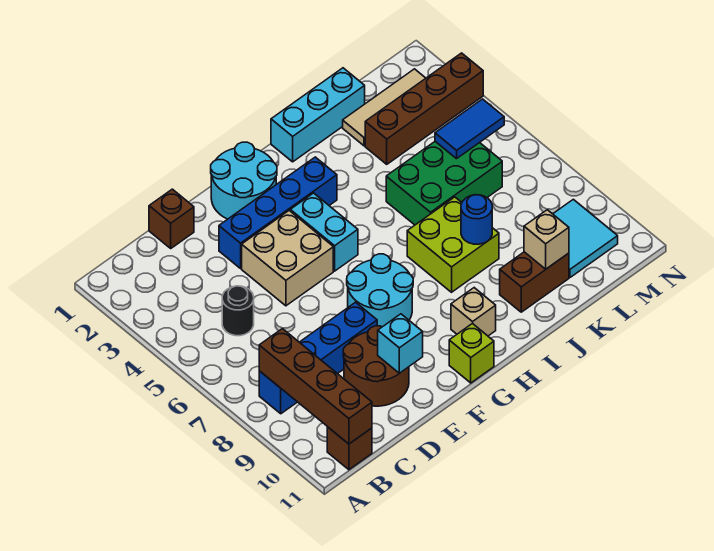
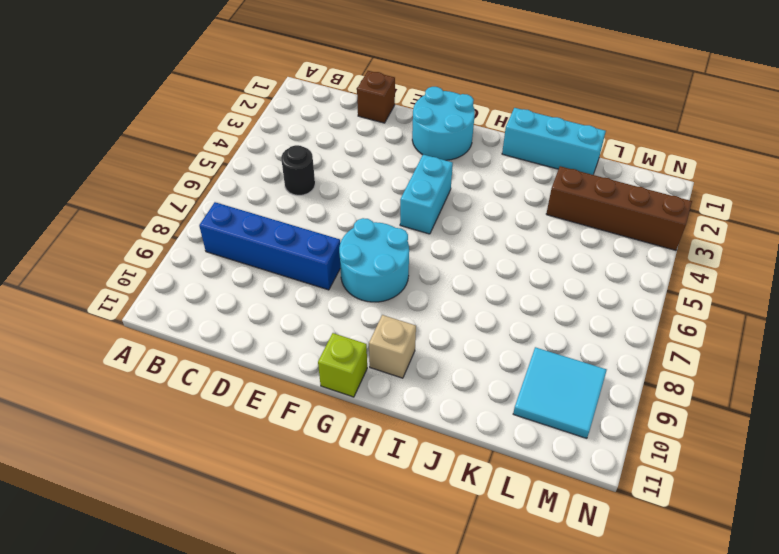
none -> brown brick B11 level 1
none -> brown round brick D9:E10 level 1
none -> blue brick E3:H3 level 1

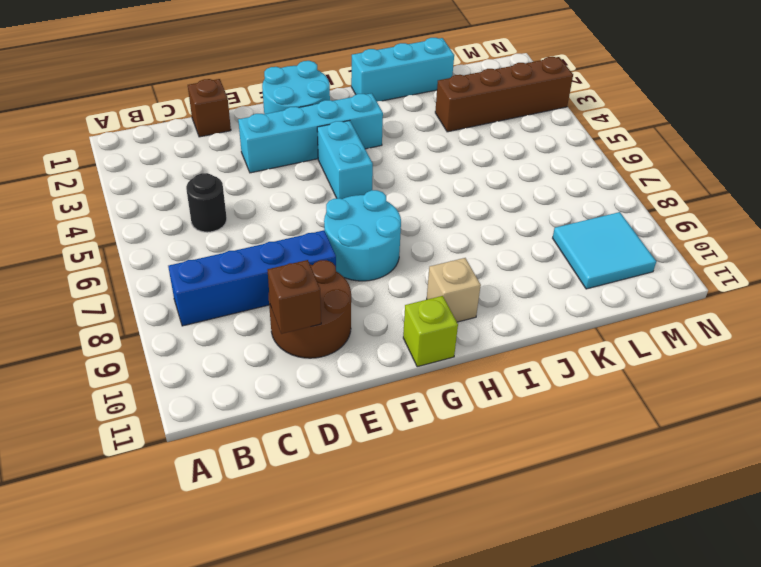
brown brick D10 level 2 -> brown brick B11 level 1
cyan brick E3:H3 level 1 -> blue brick E3:H3 level 1
none -> tan brick E4:F5 level 1
none -> lime brick I7:J8 level 1
none -> green brick J5:L6 level 1

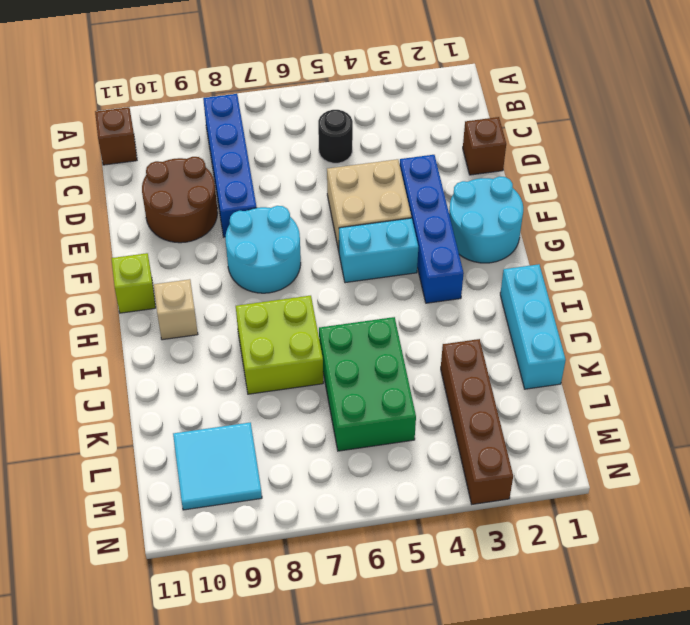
none -> brown brick J10:K10 level 1
none -> tan tile K2:M2 level 1
none -> brown brick B8:B11 level 2

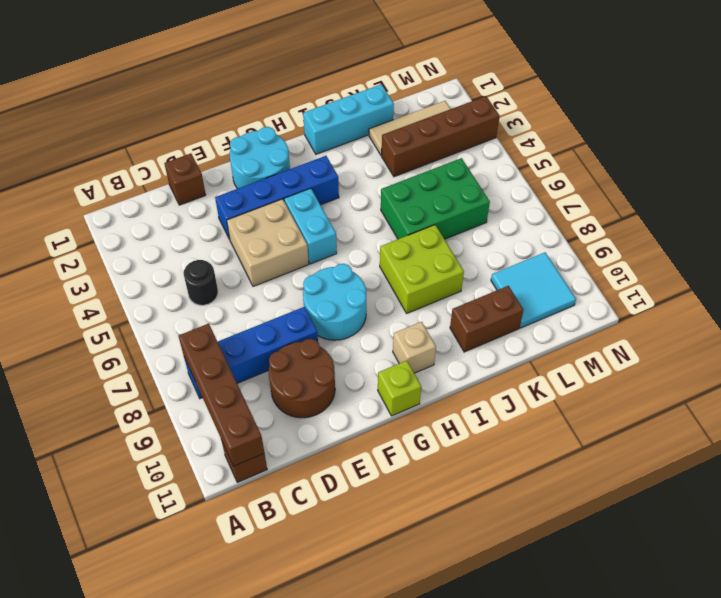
none -> cyan brick E10 level 2
none -> blue round brick J8 level 2
none -> tan brick K10 level 2

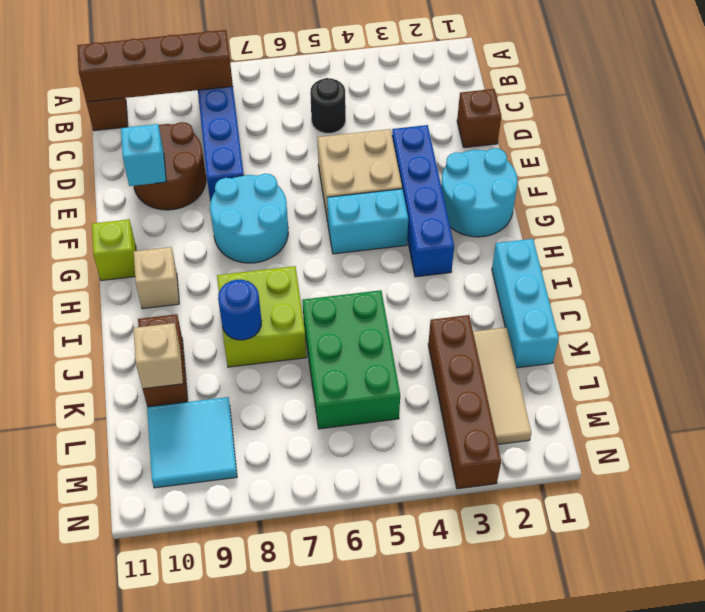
none -> blue tile L5:M5 level 2

